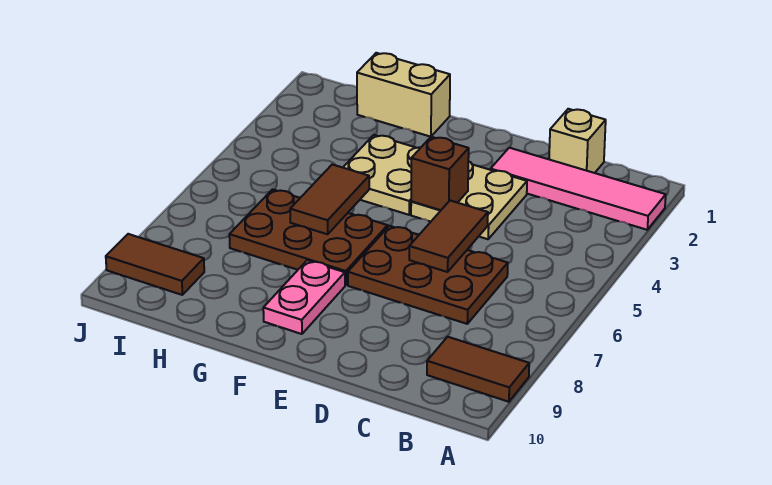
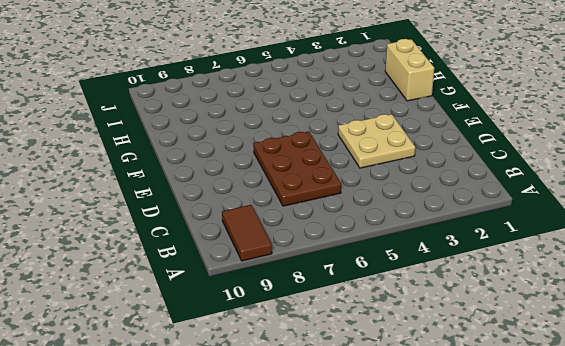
none -> pink tile A2:D2 level 1
none -> tan brick C1 level 1
none -> tan plate F3:G4 level 1

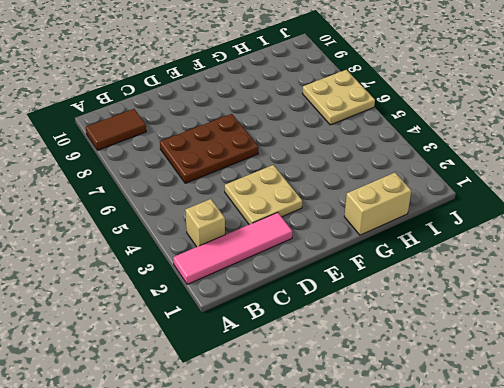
tan brick B3 level 1 -> tan brick C1 level 1
tan plate I6:J7 level 1 -> tan plate F3:G4 level 1
none -> brown plate F6:H7 level 1
none -> pink plate F8:F9 level 1
none -> brown tile I9:J9 level 1

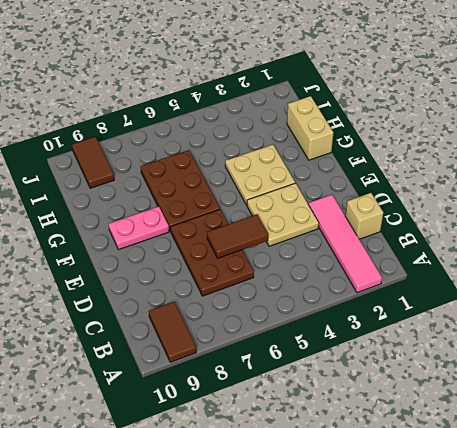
none -> brown brick E4 level 2
none -> brown tile G5:G6 level 2

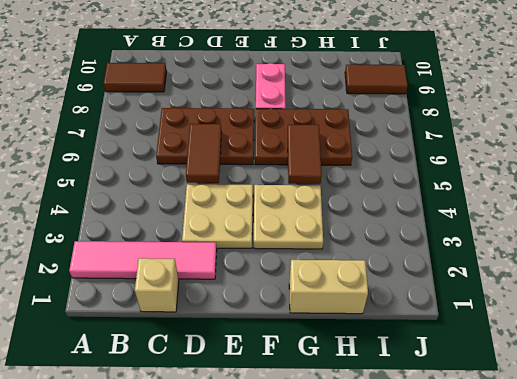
none -> brown brick E4 level 2

